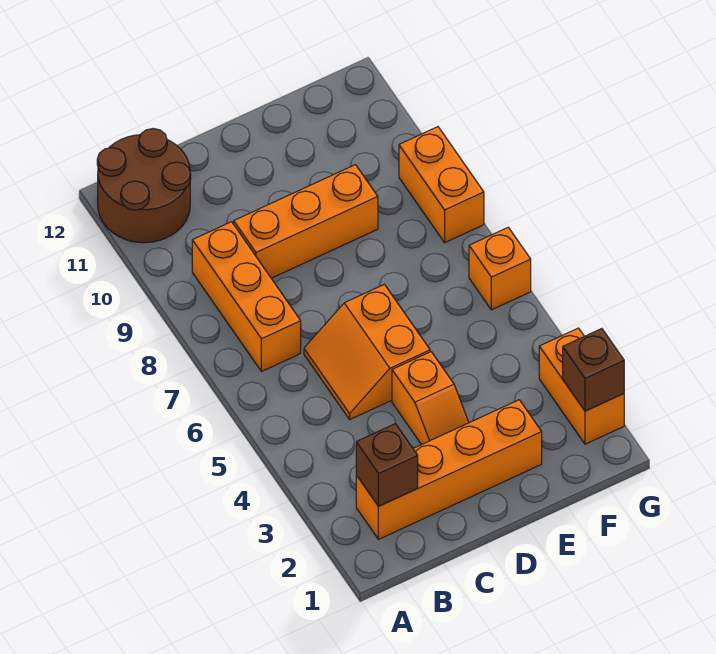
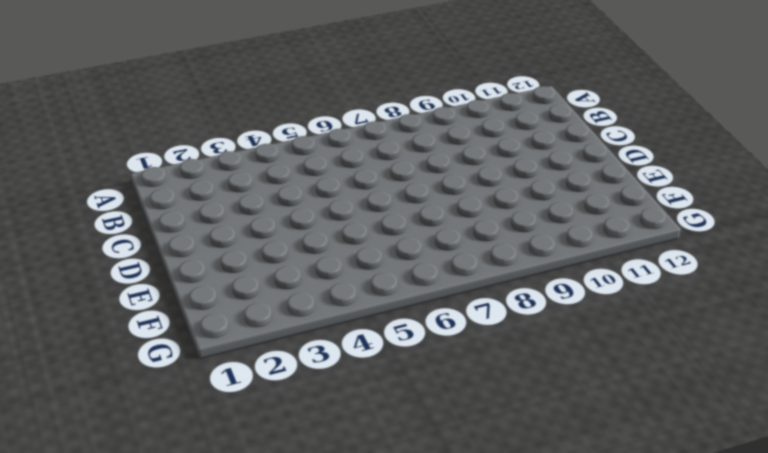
none -> brown round brick A11:B12 level 1
none -> orange brick B2:E2 level 1

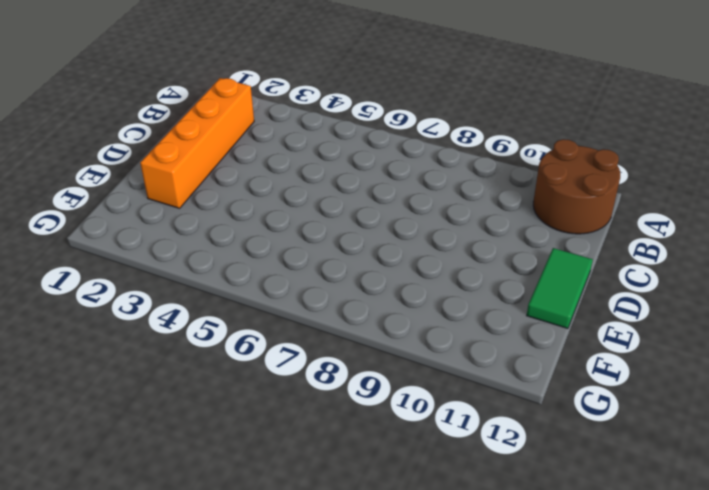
green tile D12:E12 level 1 -> none
none -> orange brick B7:B9 level 1
none -> orange slope C5:D6 level 1 top D

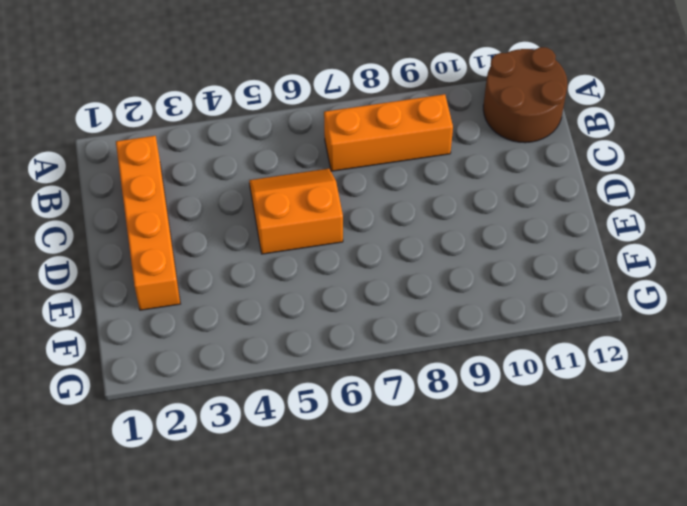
none -> orange brick C9:E9 level 1
none -> orange slope D3:D4 level 1 top 4

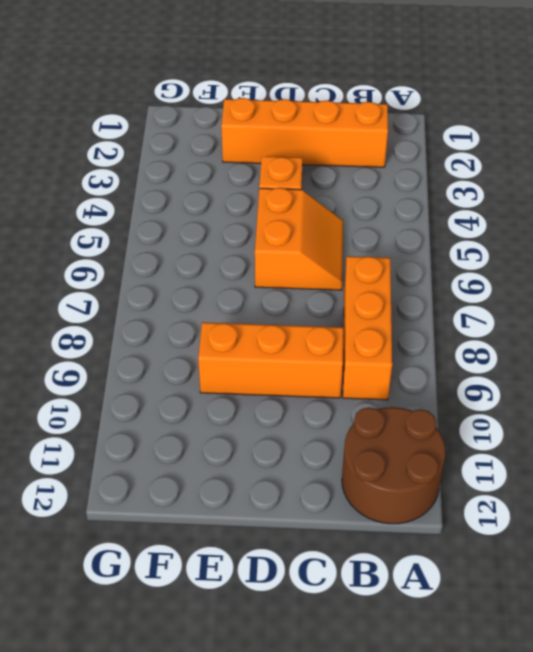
none -> orange brick G2:G3 level 1
none -> orange brick G6 level 1

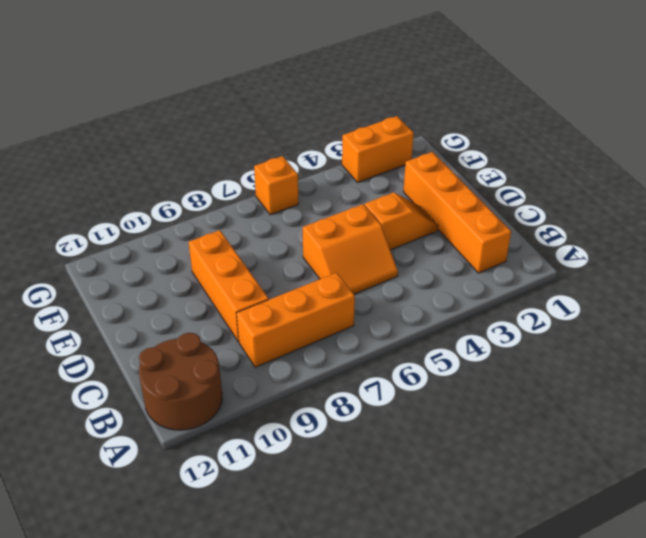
none -> orange brick G8:G9 level 1
none -> brown brick B2 level 2

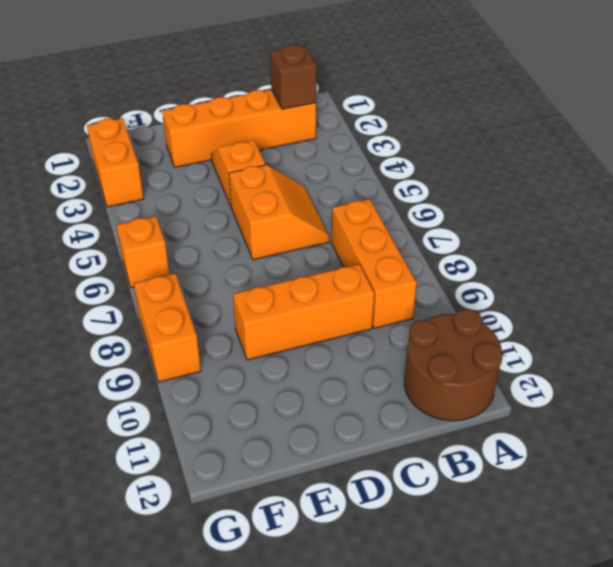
none -> brown brick G2 level 2

